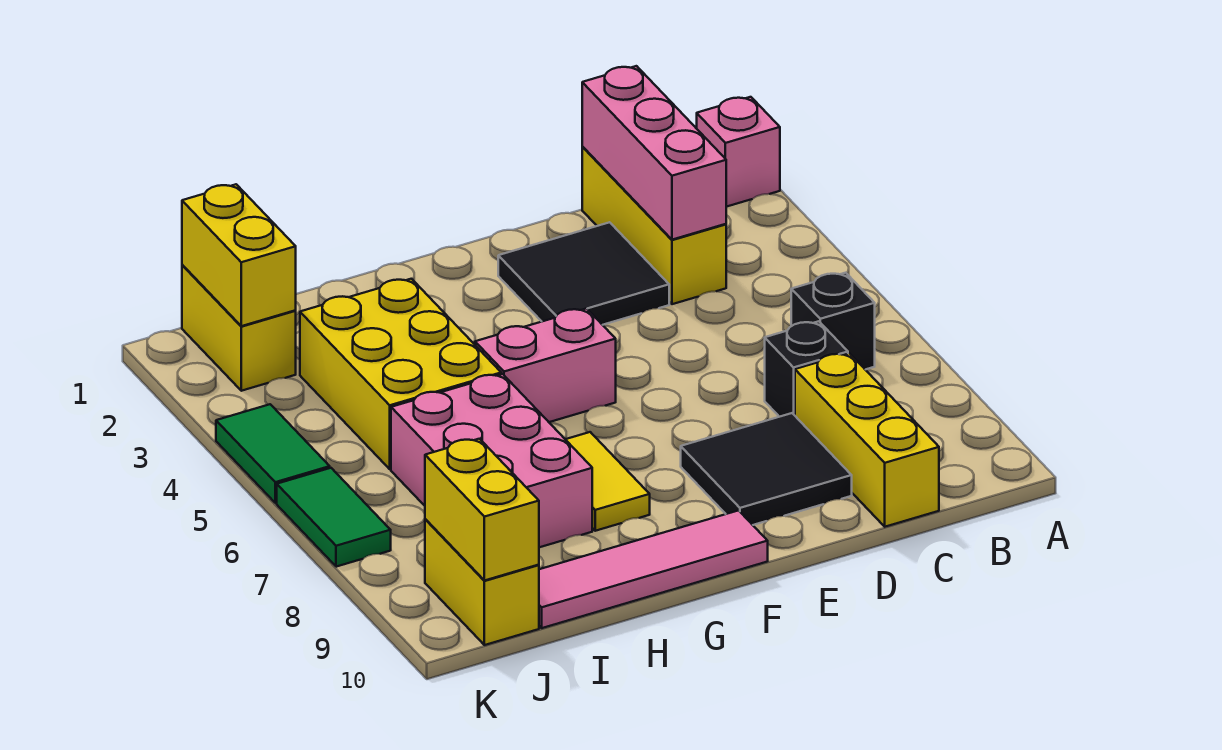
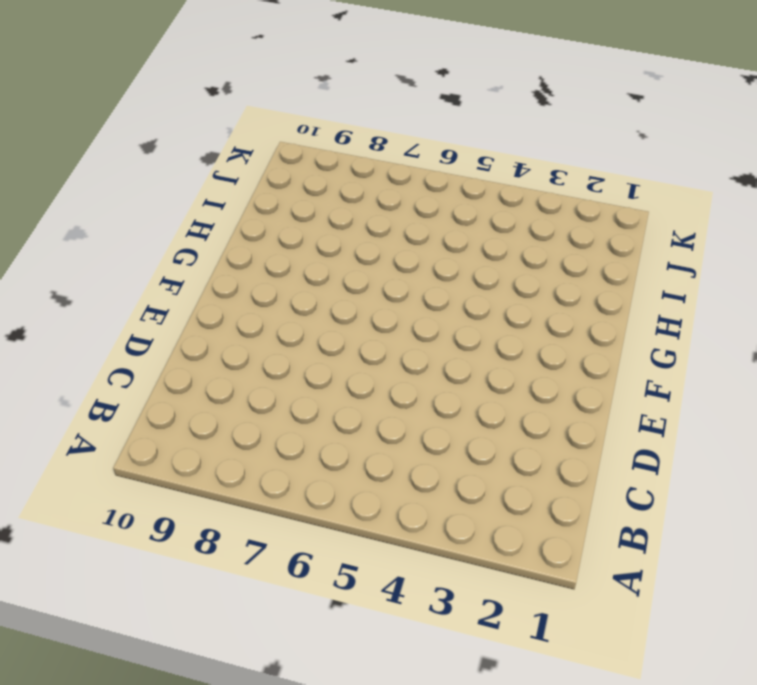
none -> pink brick A1 level 1
none -> black brick B6 level 1
none -> yellow brick C1:C3 level 1

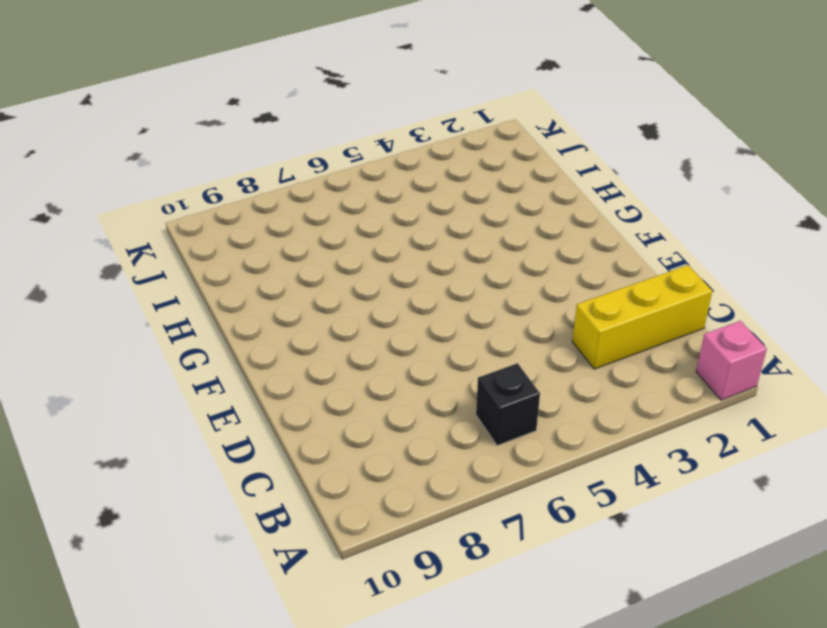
none -> black brick C7 level 1
none -> yellow brick C8:C10 level 1
none -> black tile D2:E3 level 1

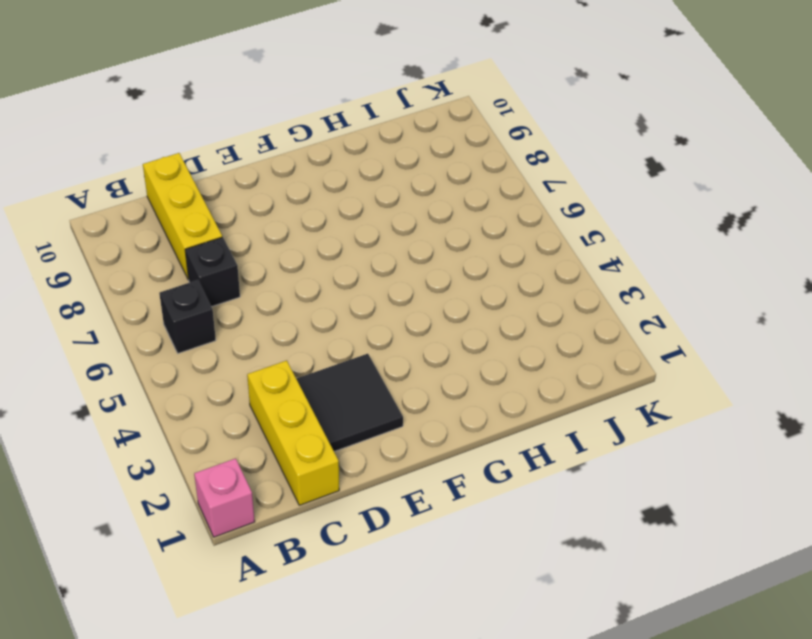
none -> black tile D8:E9 level 1
none -> pink brick F5:G5 level 1
none -> pink tile F10:I10 level 1

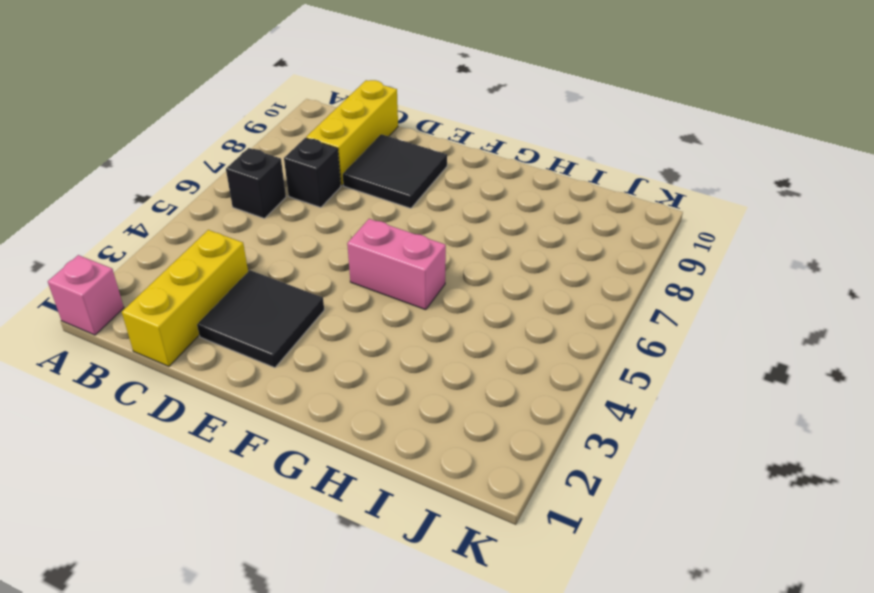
none -> pink tile F10:I10 level 1
none -> yellow tile G7:G8 level 1
none -> yellow brick H3:I5 level 1

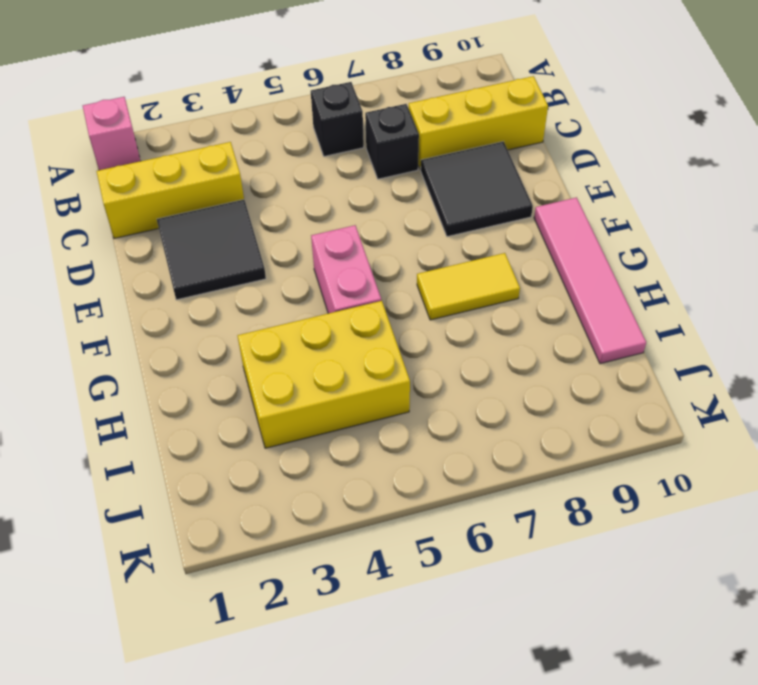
none -> pink brick H6:I8 level 1
none -> yellow brick J1:J2 level 1
none -> yellow brick J9:J10 level 1

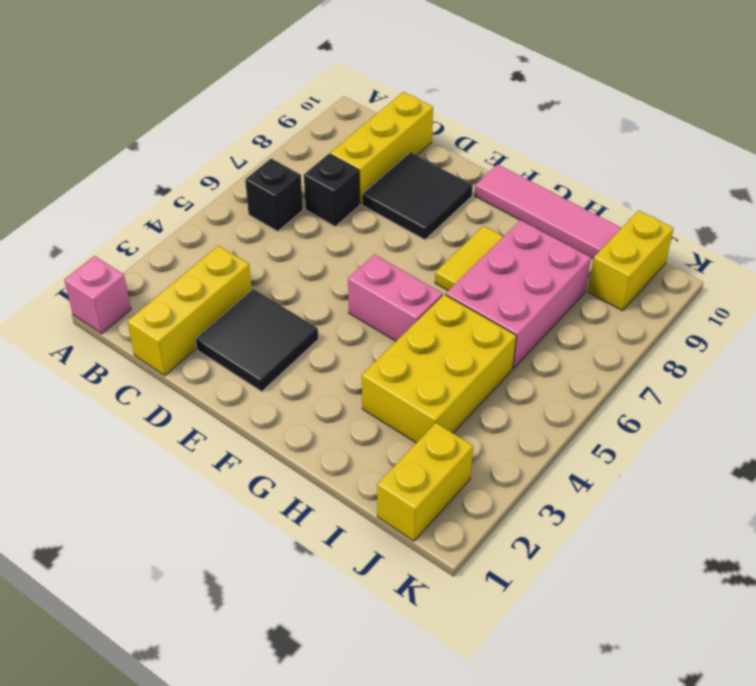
none -> green tile K4:K5 level 1
none -> green tile K6:K7 level 1
none -> pink brick C1:C3 level 2

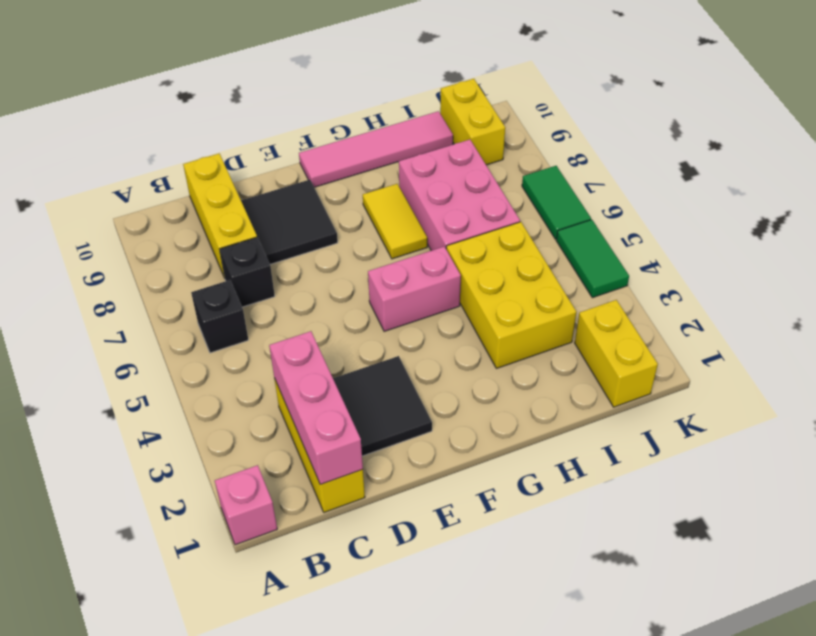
none -> yellow brick J1:J2 level 2
none -> yellow brick J9:J10 level 2

